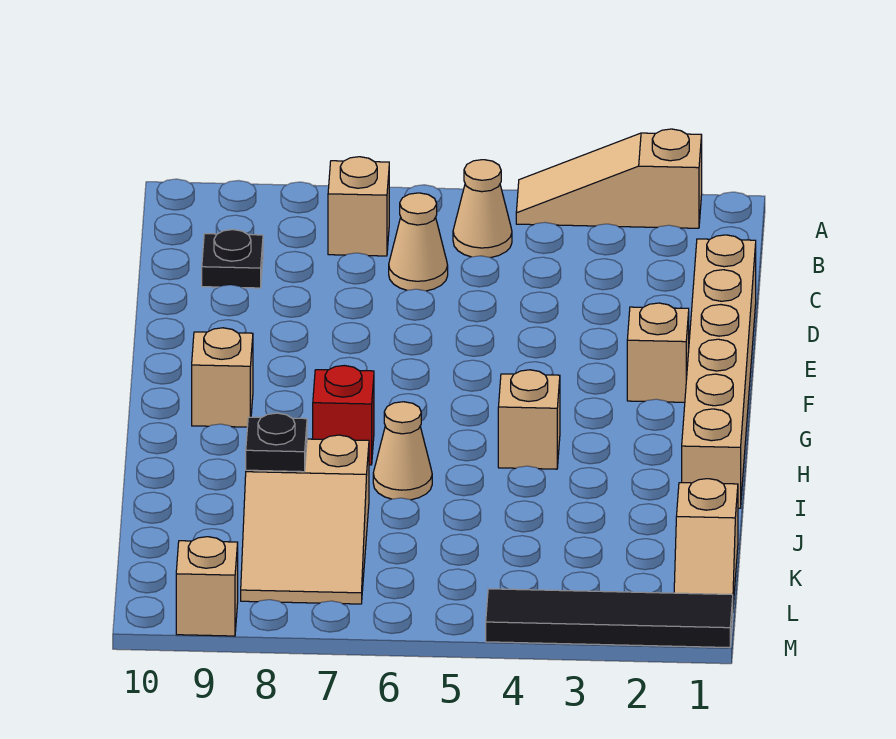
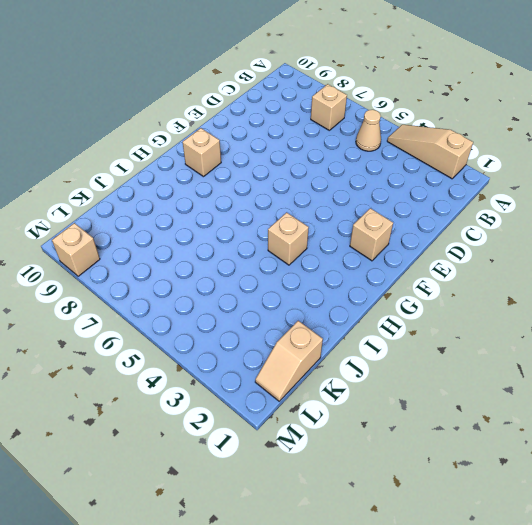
none -> tan cone C6 level 1
none -> black plate C9 level 1
none -> tan brick D1:I1 level 1

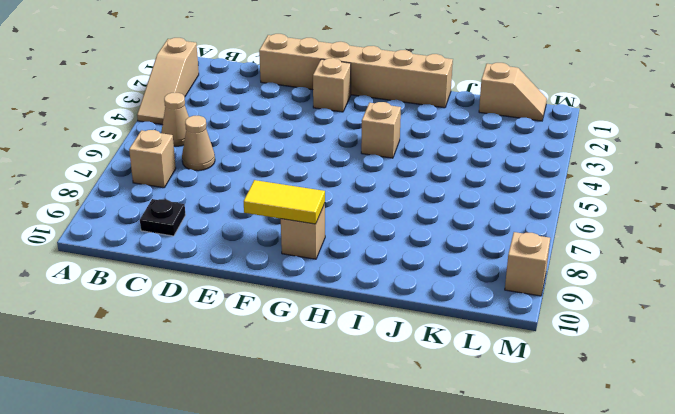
yellow tile F9:G9 level 2 -> none
none -> red brick H7 level 1
none -> tan cone I6 level 1
none -> tan slope J7:L8 level 1 top J

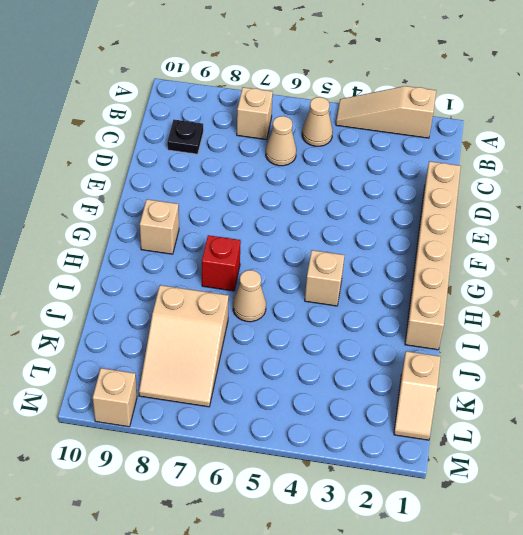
none -> tan brick F2 level 1
none -> black tile M1:M4 level 1
none -> black plate J8 level 2

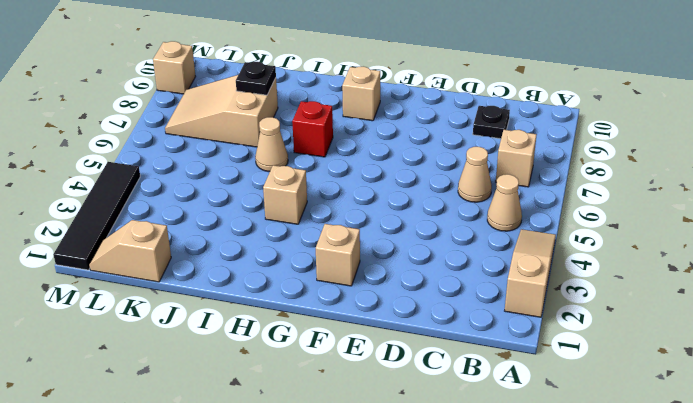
none -> tan brick D1:I1 level 1

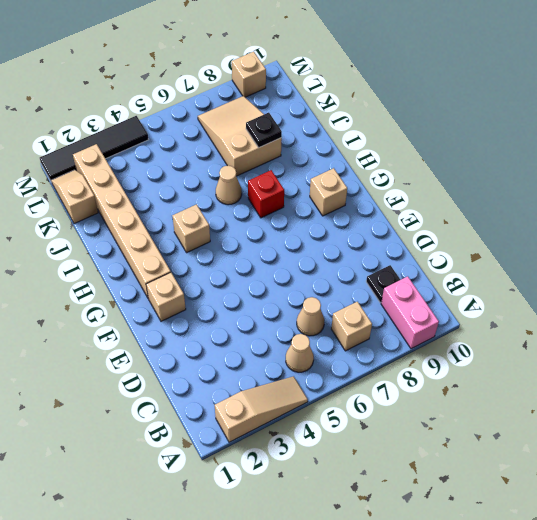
pink brick A9:B9 level 1 -> none
tan brick G2:L2 level 1 -> tan brick D1:I1 level 1

